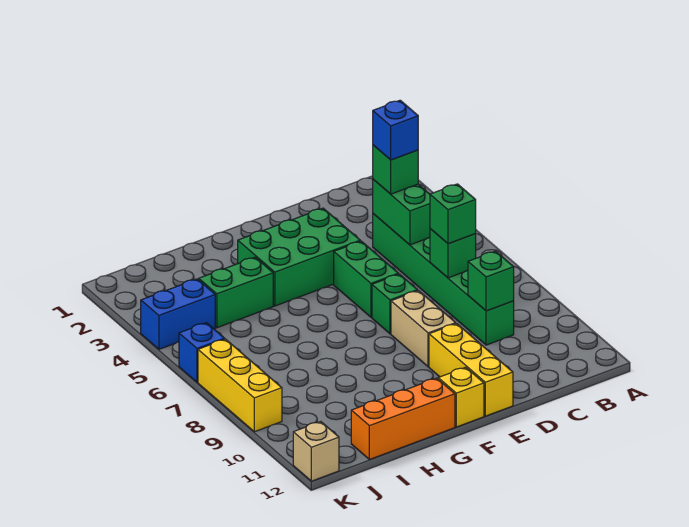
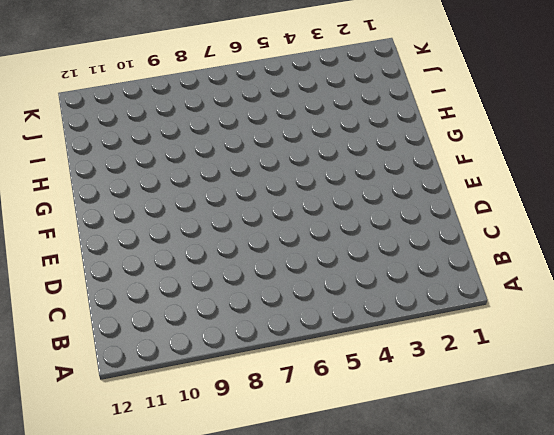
none -> green brick C4:C9 level 1
none -> green brick E3:G4 level 1
none -> green brick E5:E6 level 1

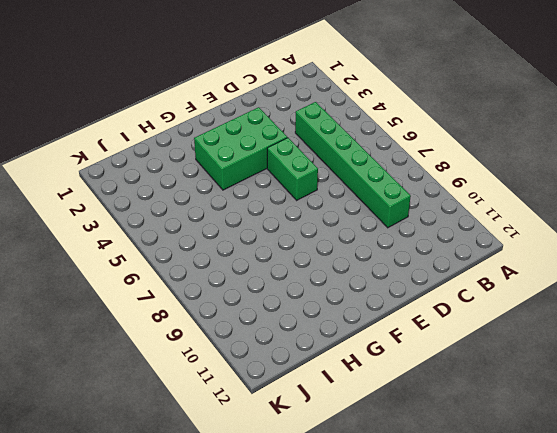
none -> green brick E7 level 1
none -> tan brick E8:E9 level 1
none -> yellow brick E10:E12 level 1

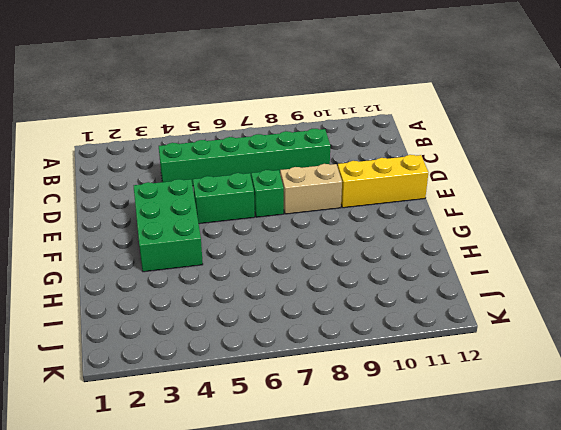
none -> yellow brick F12 level 1
none -> orange brick G12:I12 level 1
none -> green brick H4:I4 level 1

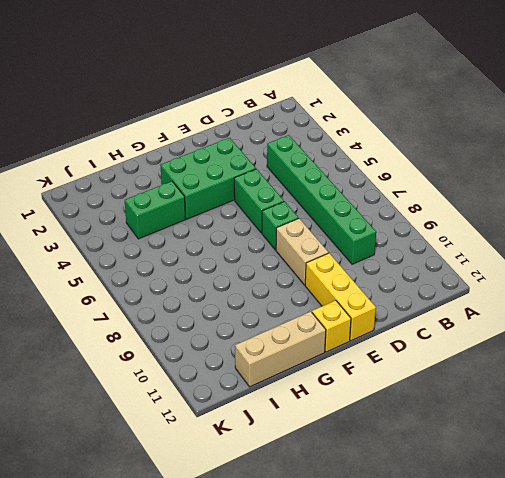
tan brick G12:I12 level 1 -> orange brick G12:I12 level 1
none -> blue brick J4:K4 level 1
none -> blue brick K6 level 1
none -> yellow brick K7:K9 level 1

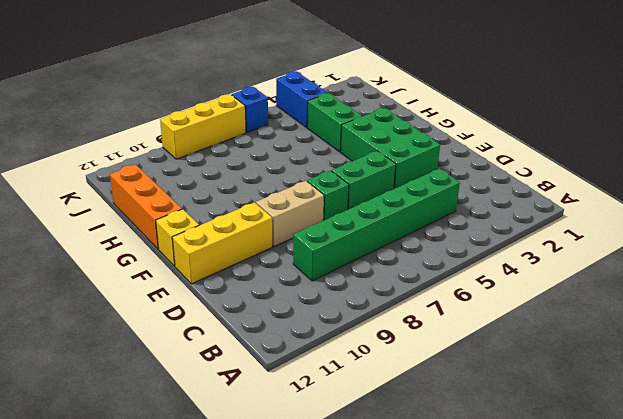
none -> tan brick K12 level 1
none -> green brick C4:C5 level 2
none -> green brick C7 level 2

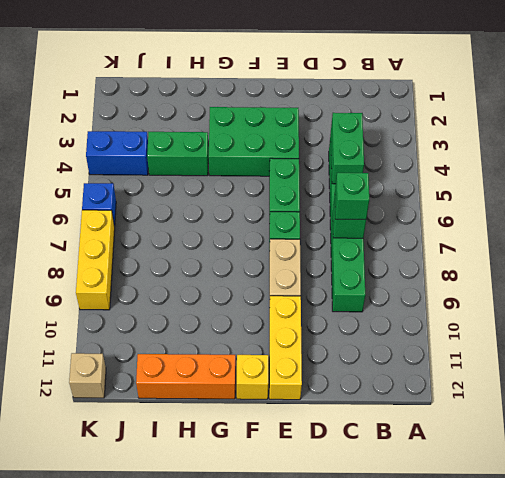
none -> green brick C9 level 2
none -> green brick C4 level 3
none -> blue brick C4 level 4

